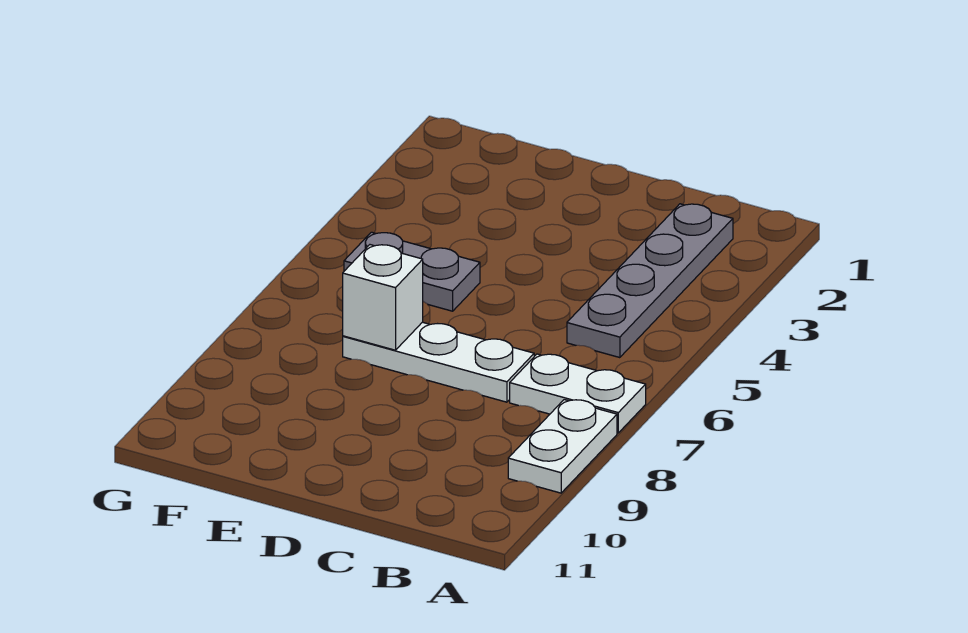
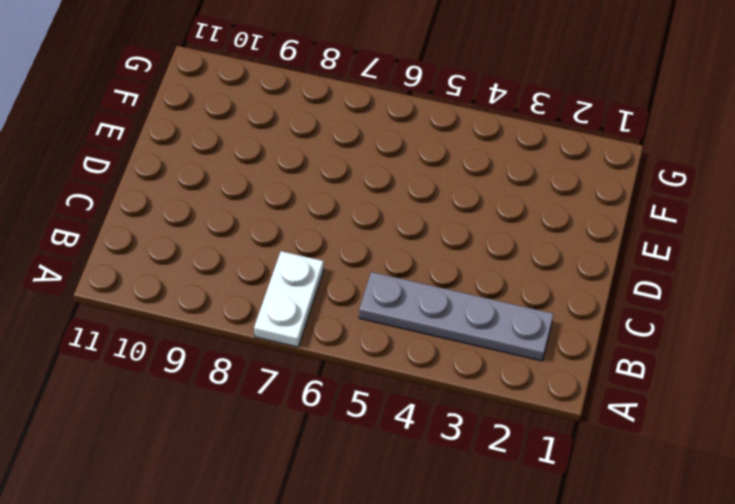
none -> white plate A8:A9 level 1
none -> white plate C7:E7 level 1

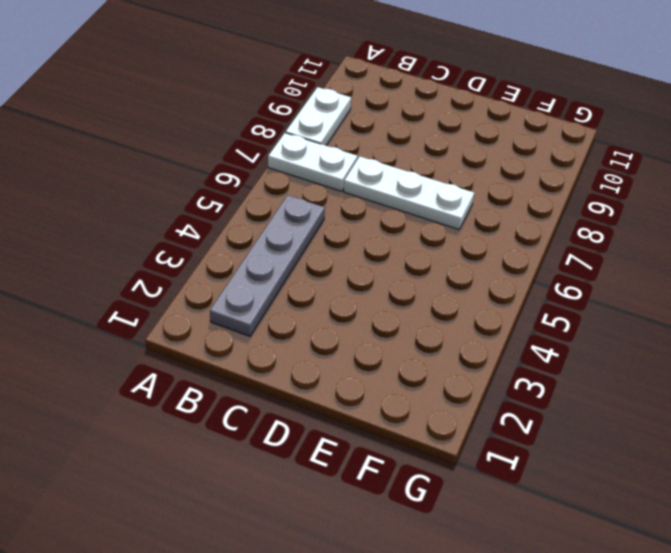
none -> grey plate E5:F5 level 1
none -> white brick E7 level 2

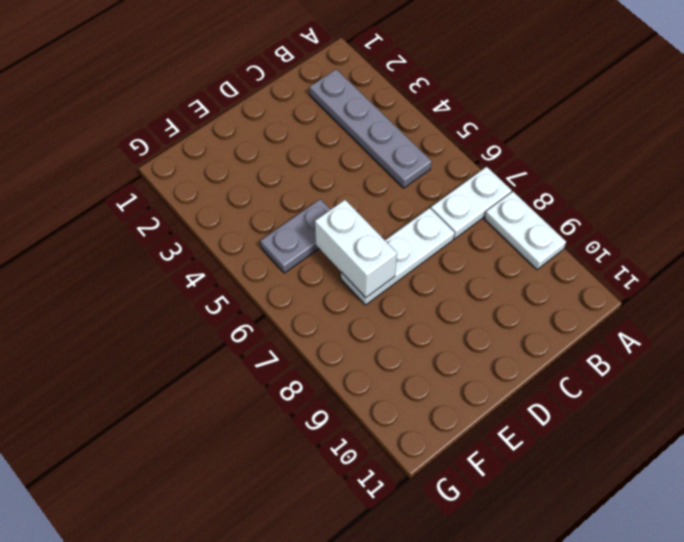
white brick E6:E7 level 2 -> white brick E7 level 2

